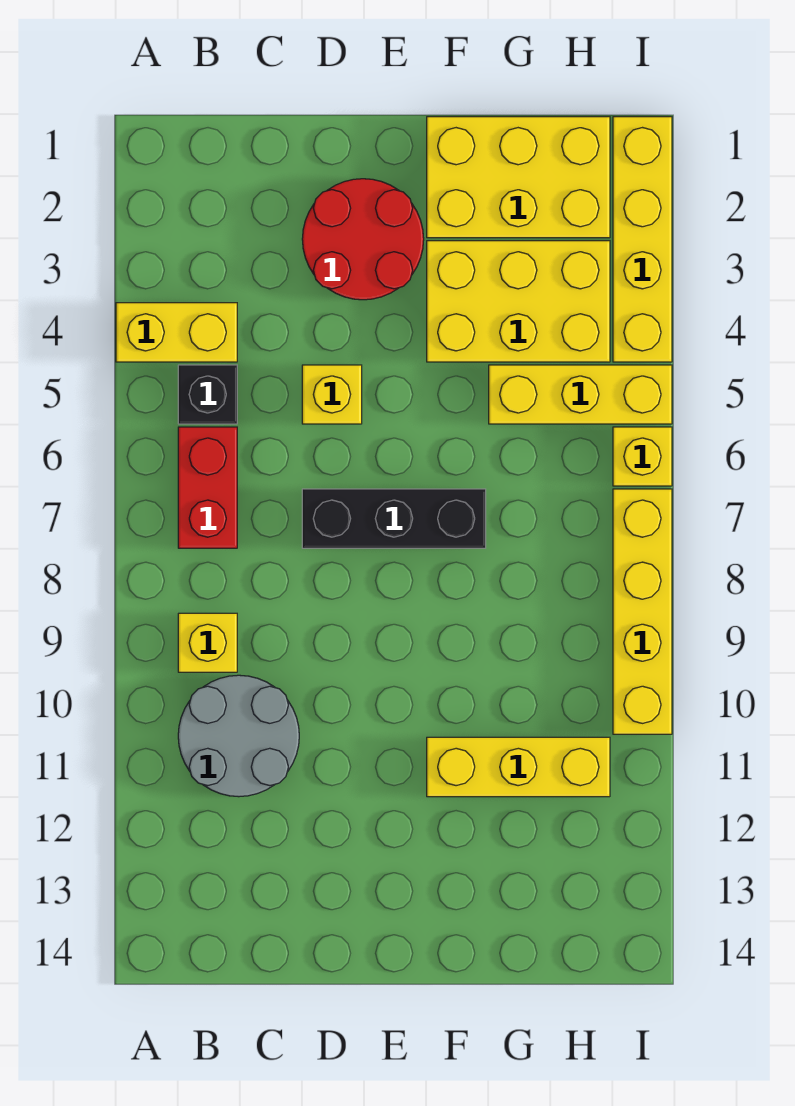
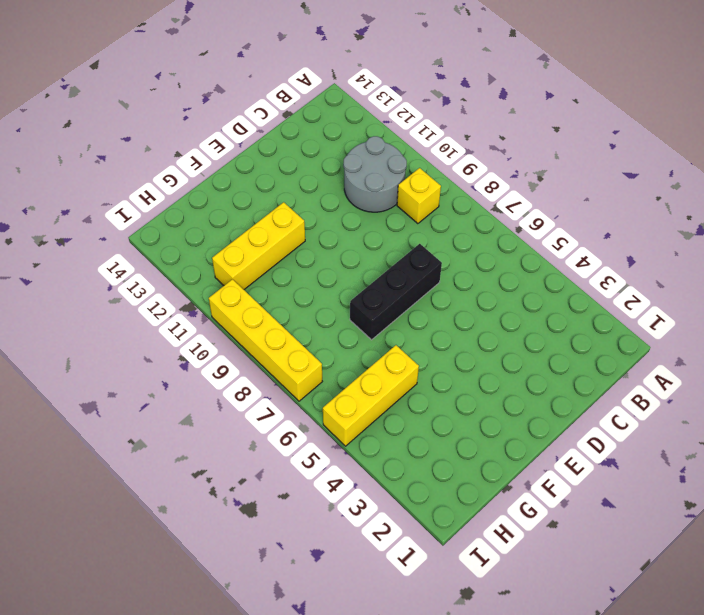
none -> yellow brick A4:B4 level 1
none -> black brick B5 level 1
none -> red brick B6:B7 level 1

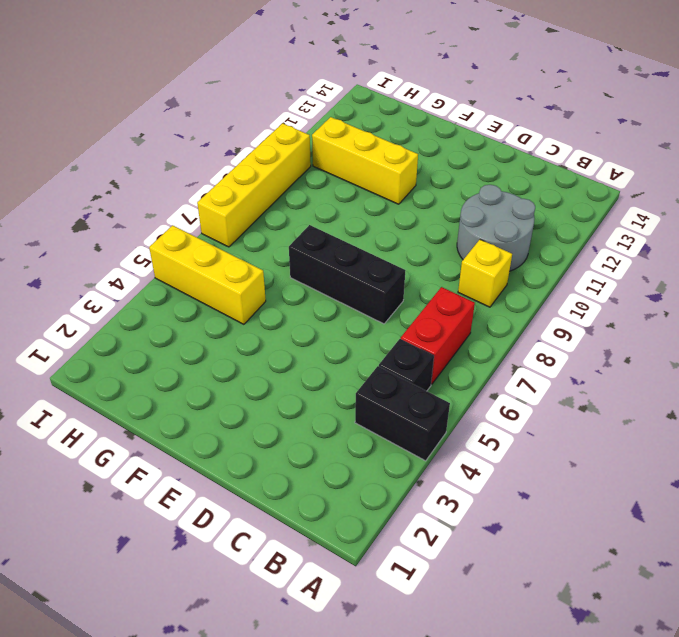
black brick A4:B4 level 1 -> yellow brick A4:B4 level 1
none -> red round brick D2:E3 level 1
none -> yellow brick D5 level 1
none -> yellow brick F1:H2 level 1

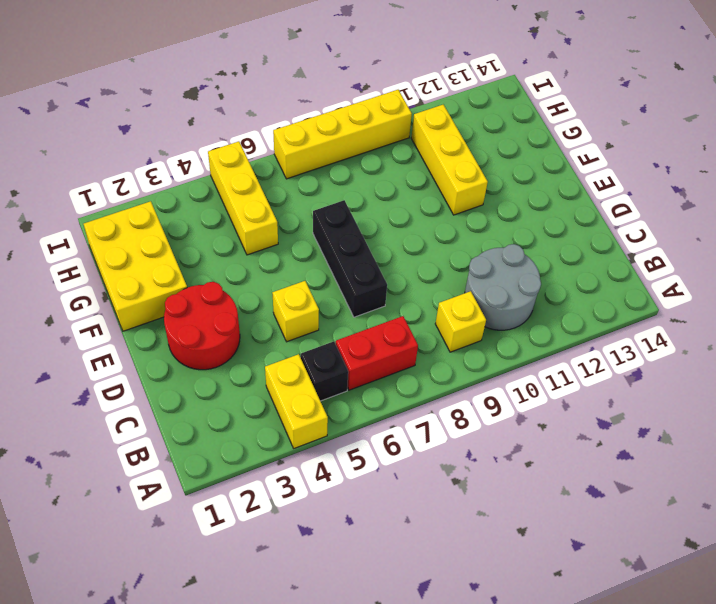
none -> yellow brick F3:H4 level 1
none -> yellow brick I1:I4 level 1
none -> yellow brick I6 level 1

